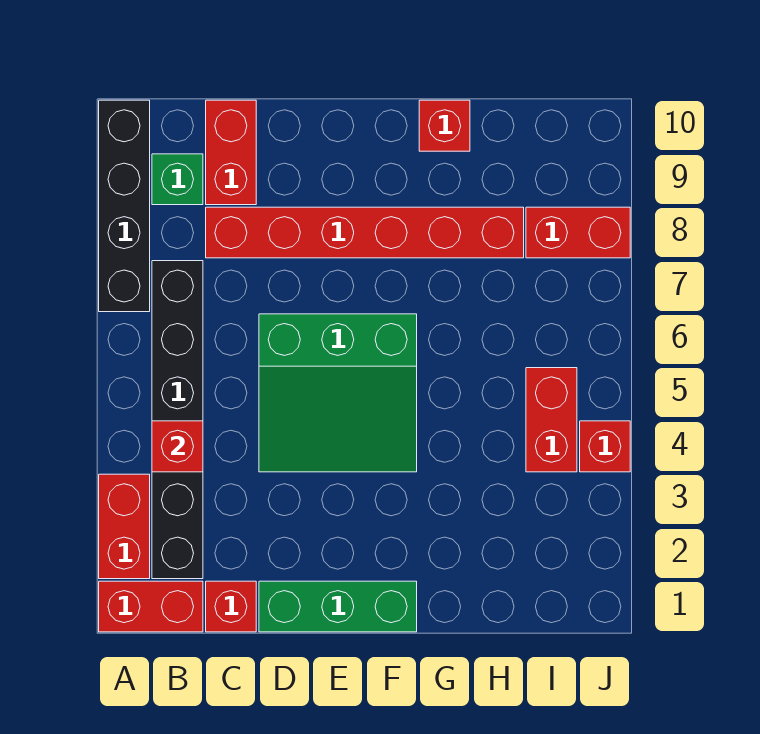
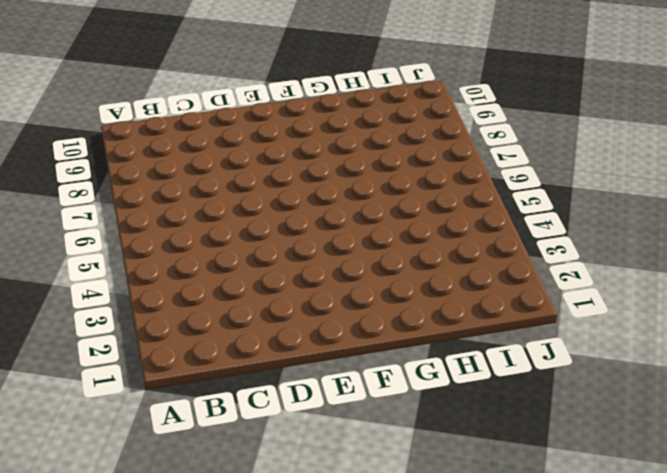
none -> red brick A1:B1 level 1
none -> red brick A2:A3 level 1
none -> black brick A7:A10 level 1

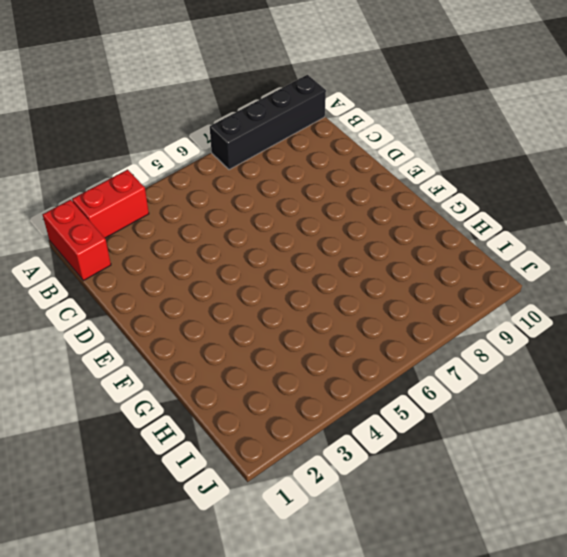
none -> black brick B2:B7 level 1
none -> green brick B9 level 1
none -> red brick C1 level 1

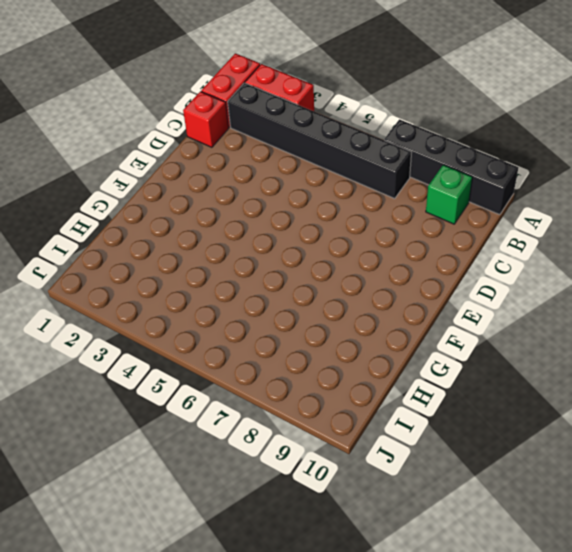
none -> red brick C8:H8 level 1
none -> red brick C9:C10 level 1
none -> green brick D1:F1 level 1

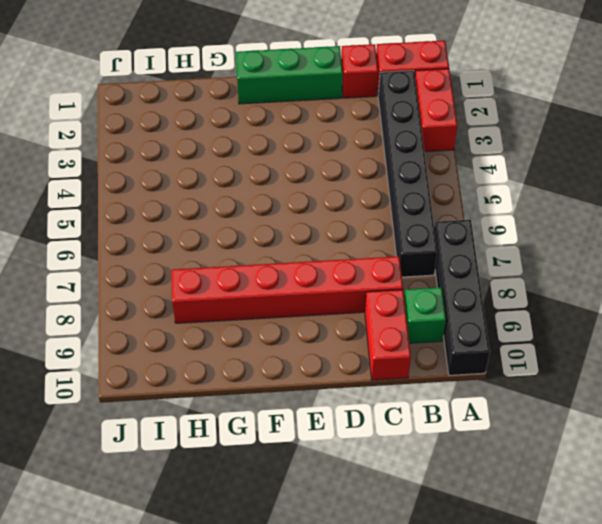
none -> green slope D4:F6 level 1 top 6
none -> red brick G10 level 1
none -> red brick I4:I5 level 1

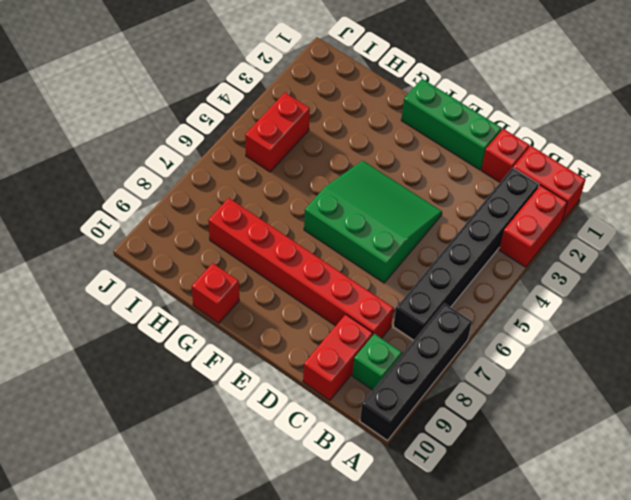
none -> red brick I8:J8 level 1
none -> red brick J4 level 1
none -> red brick B4 level 2

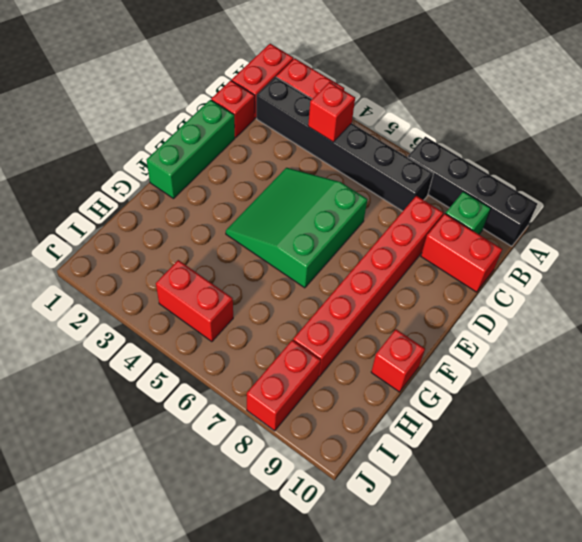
none -> red brick J4 level 1

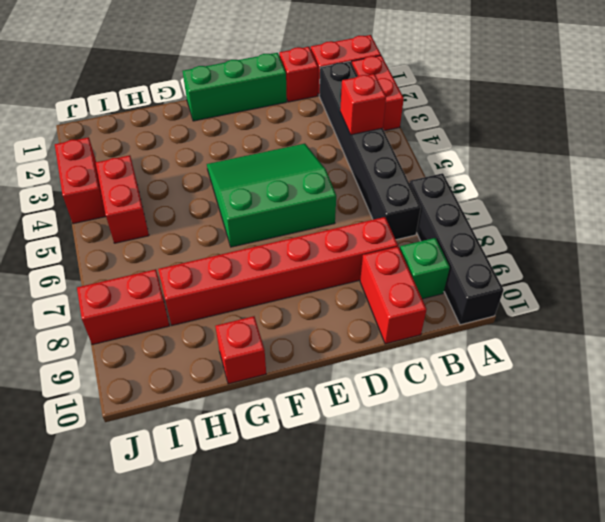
red brick J3:J4 level 1 -> red brick J4 level 1

